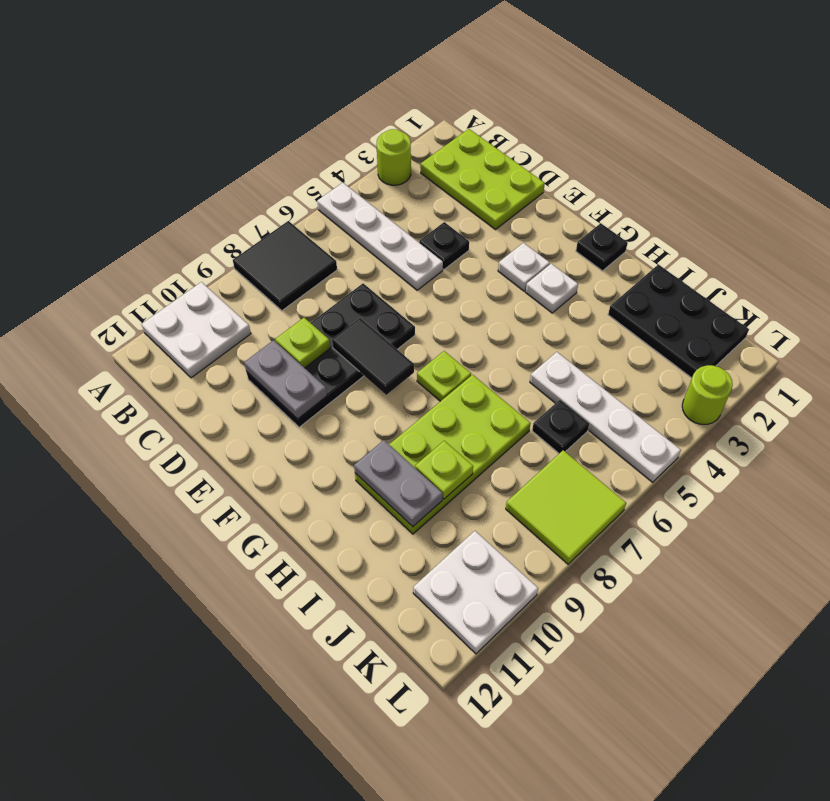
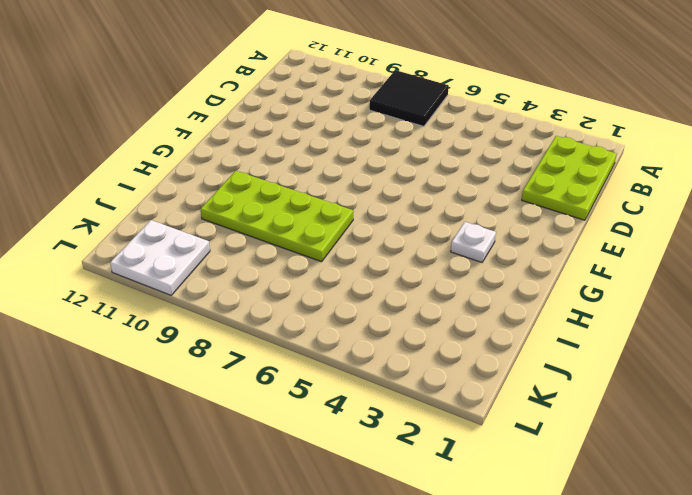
none -> lime round brick A3 level 1
none -> white plate A5:D5 level 1
none -> white plate A10:B11 level 1

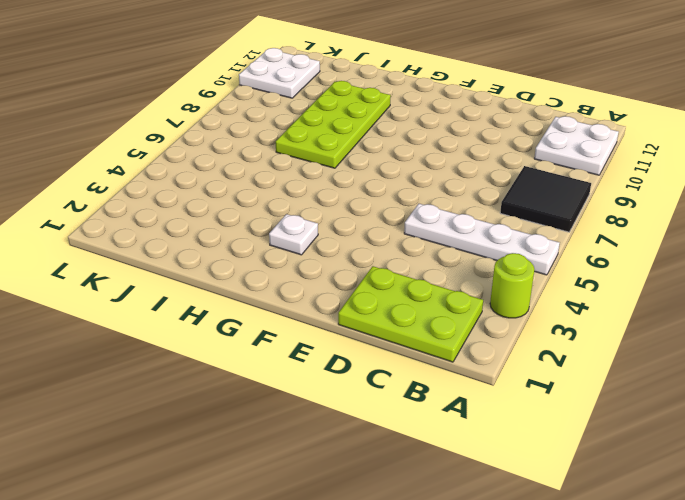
none -> black plate D4 level 1
none -> black plate D7:E10 level 1
none -> white plate F3 level 1

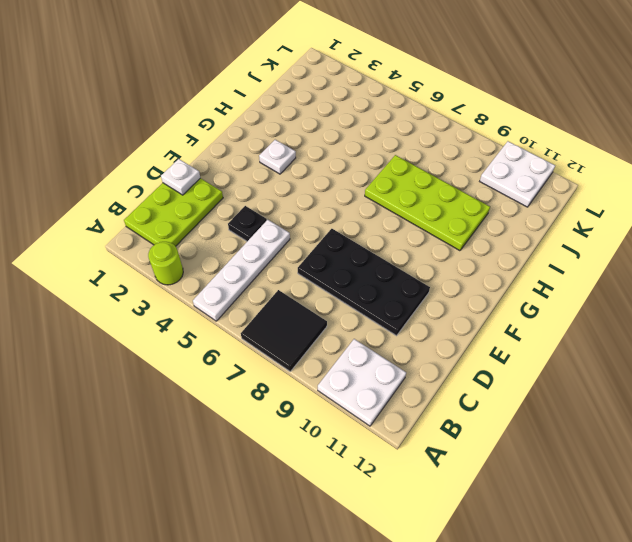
white plate D1 level 2 -> white plate F3 level 1
none -> black plate G1 level 1
none -> lime plate G7 level 1
none -> black plate I1:K2 level 1

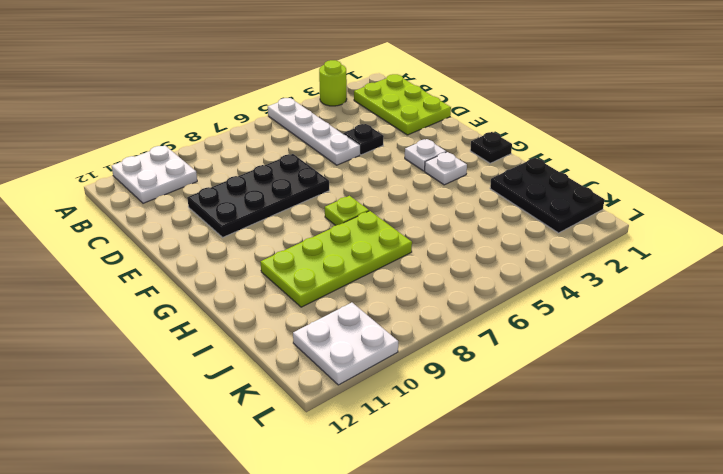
none -> black tile A7:B8 level 1
none -> white plate I5:L5 level 1
none -> black plate J6 level 1

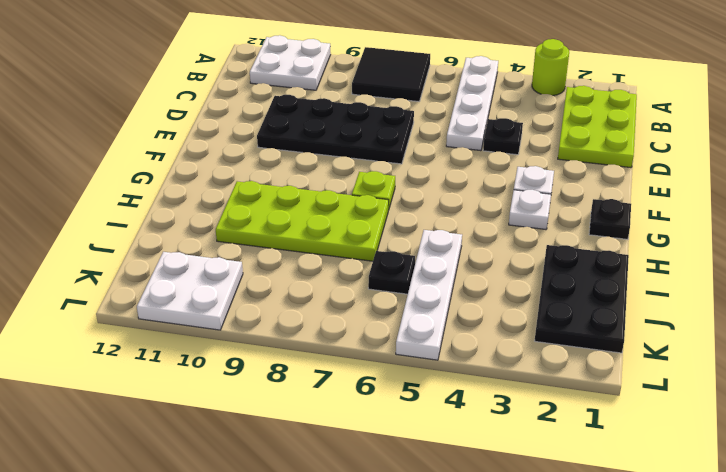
none -> lime tile K7:L8 level 1
none -> lime round brick L3 level 1
none -> lime plate D9 level 2

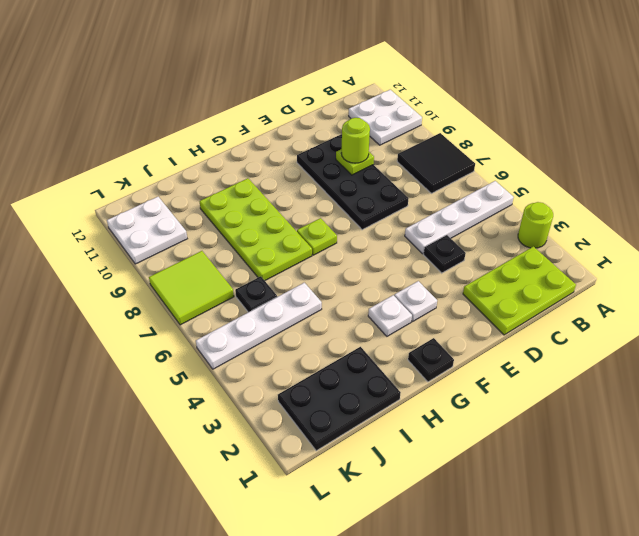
lime round brick D9 level 3 -> lime round brick L3 level 1
none -> grey plate D10:E10 level 2
none -> black tile E8:F8 level 2
none -> grey plate H10:I10 level 2

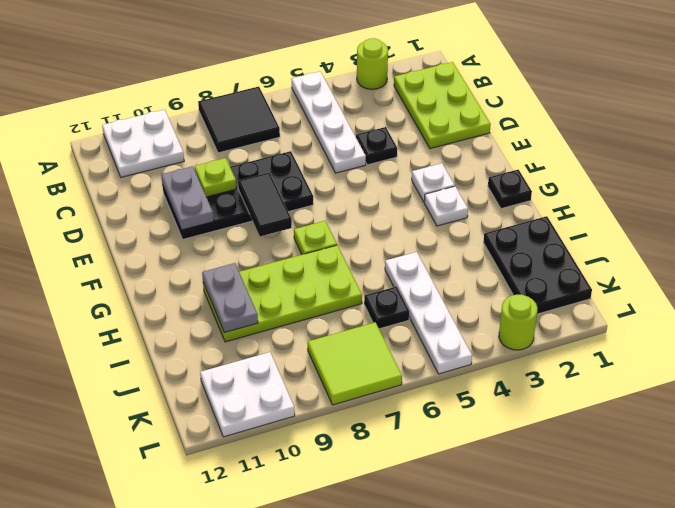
none -> lime plate I9 level 2

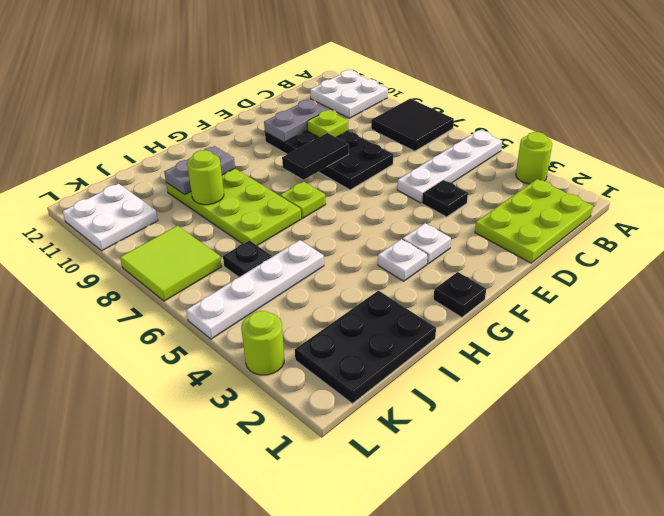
lime round brick I9 level 2 -> lime plate I9 level 2

